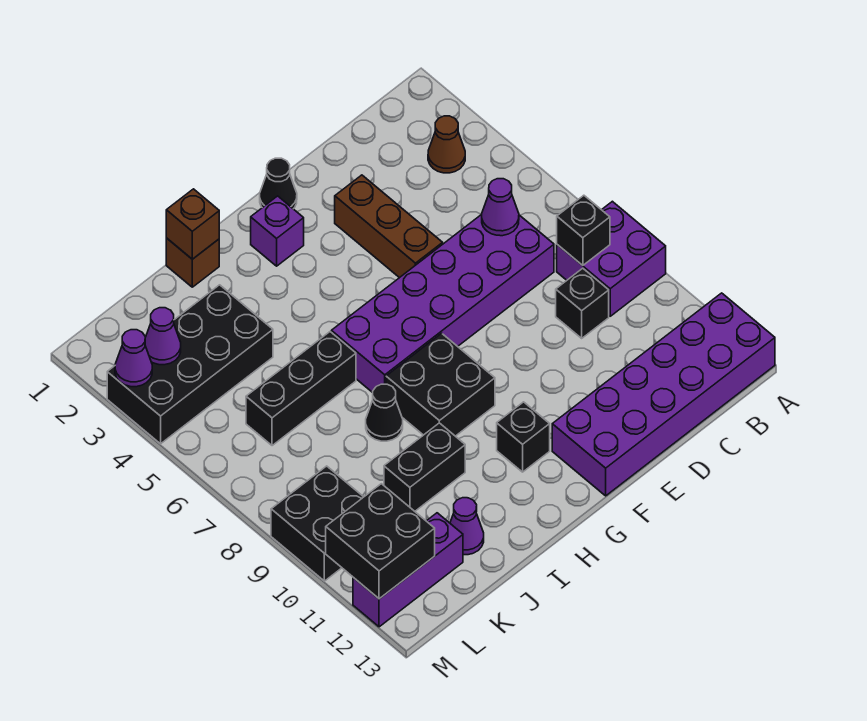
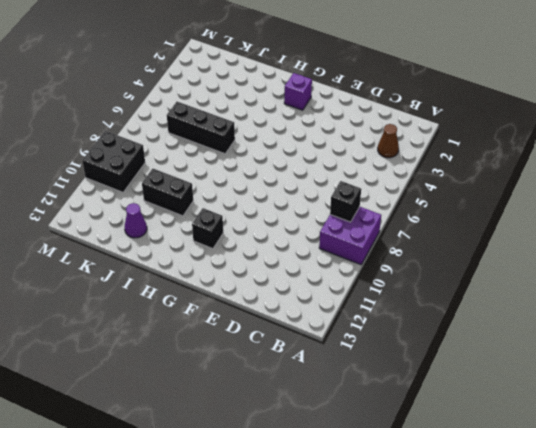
none -> purple brick A12:F13 level 1
none -> purple brick C6:H7 level 1
none -> black brick C9 level 1

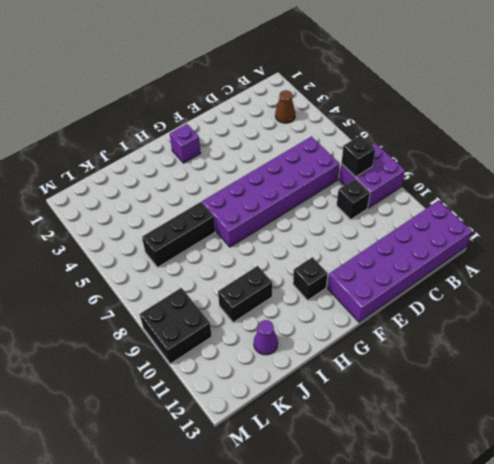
none -> brown brick E3:E5 level 1
none -> black cone F1 level 1
none -> black brick G8:H9 level 1

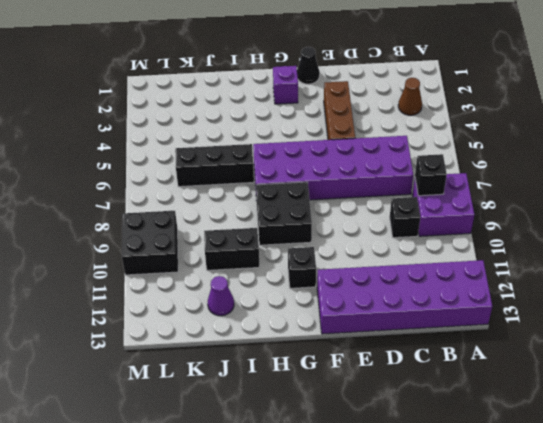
none -> brown brick I1 level 1
none -> black cone I8 level 1
none -> black brick J3:M4 level 1

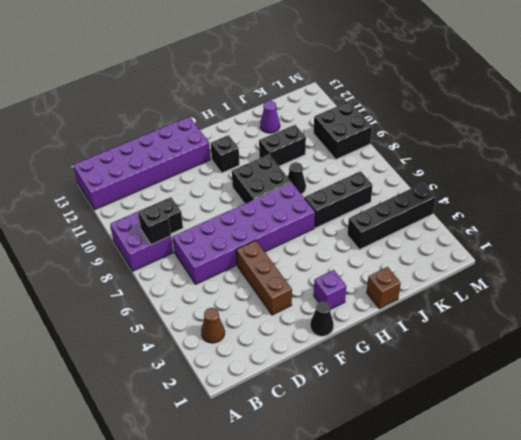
black brick J4:M4 level 1 -> black brick J3:M4 level 1
none -> purple brick K12:M12 level 1
none -> purple cone C6 level 2
none -> brown brick I1 level 2

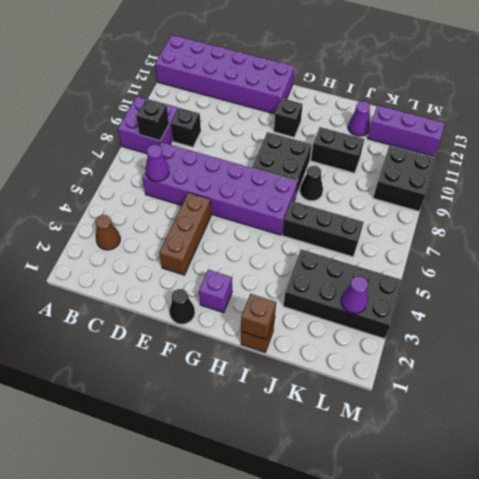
none -> black brick L11:M12 level 2
none -> purple cone M3 level 2

